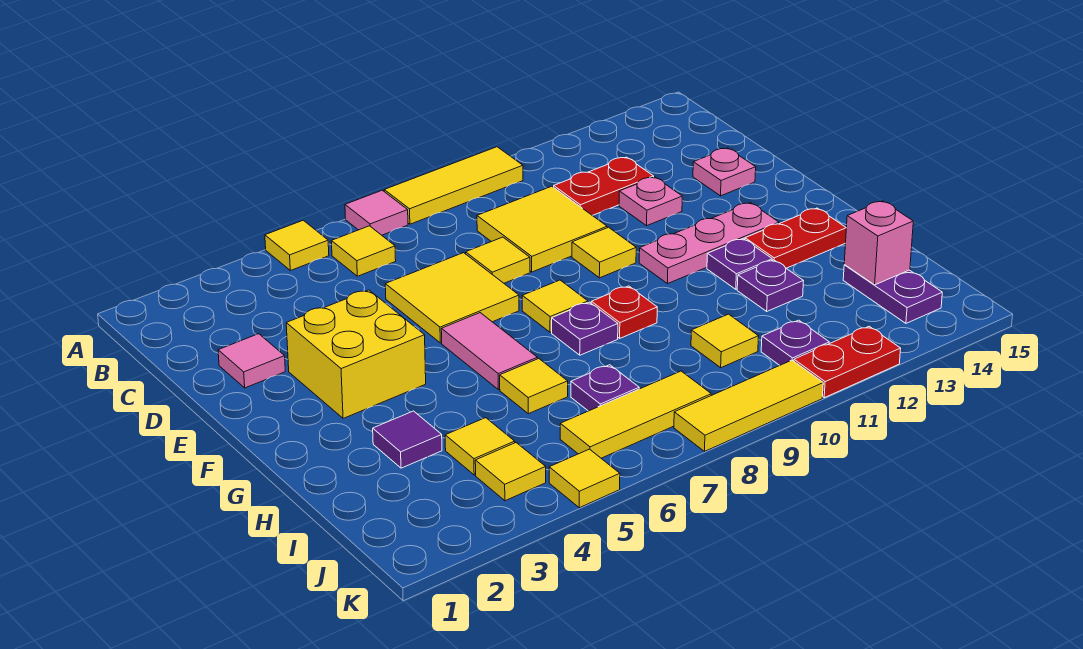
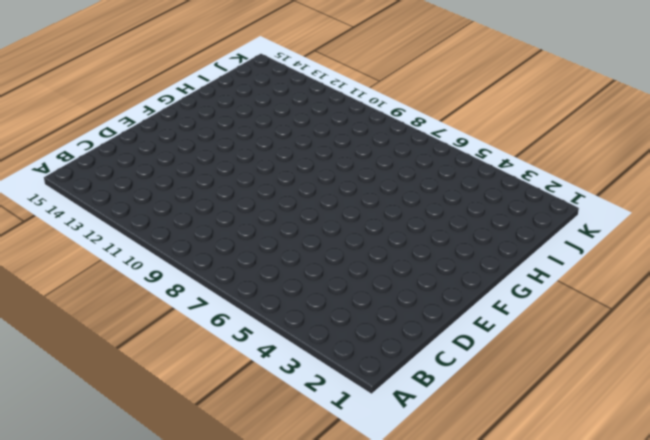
none -> yellow tile A5 level 1
none -> pink tile A7 level 1
none -> yellow tile A8:A10 level 1
none -> yellow tile B6 level 1

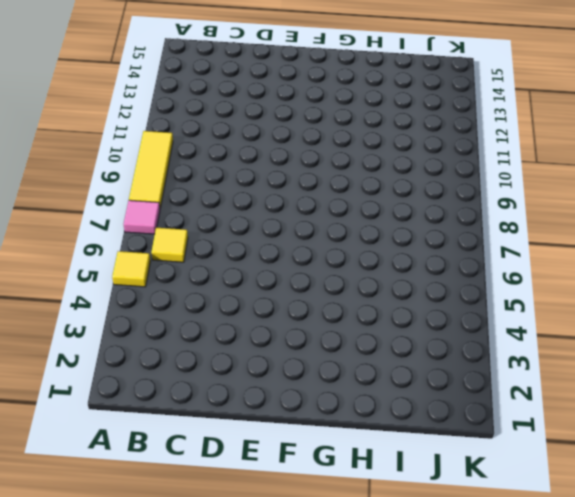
none -> yellow tile C9:D10 level 1
none -> red plate C11:C12 level 1
none -> pink tile D2 level 1
none -> yellow tile D6:E7 level 1

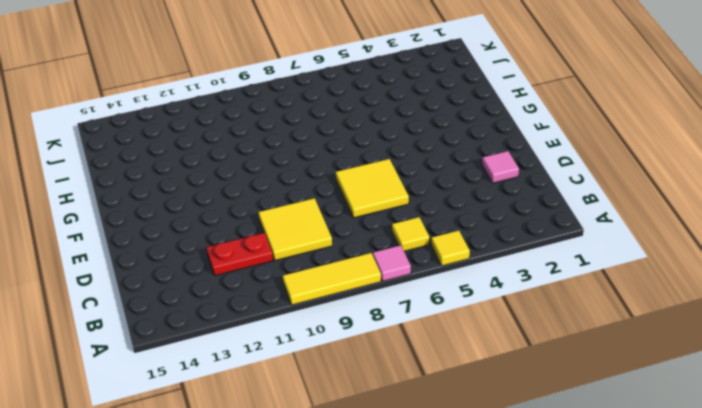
none -> yellow tile D8 level 1
none -> pink plate D12 level 1
none -> pink plate D14 level 1
none -> yellow brick E3:F4 level 1

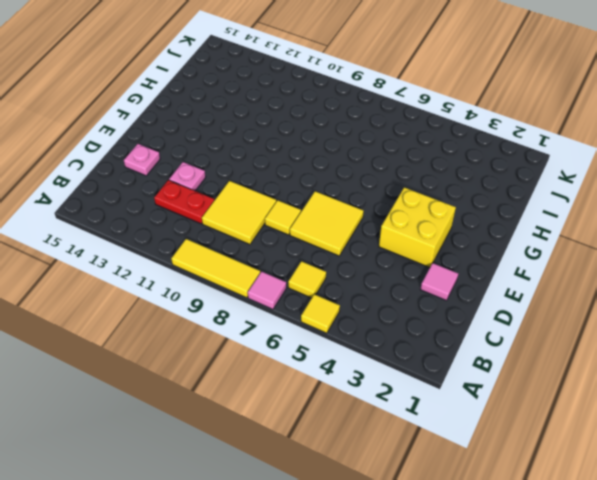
none -> yellow tile E10 level 1
none -> pink tile F6:G6 level 1
none -> yellow tile F8 level 1
none -> pink plate F11:F13 level 1

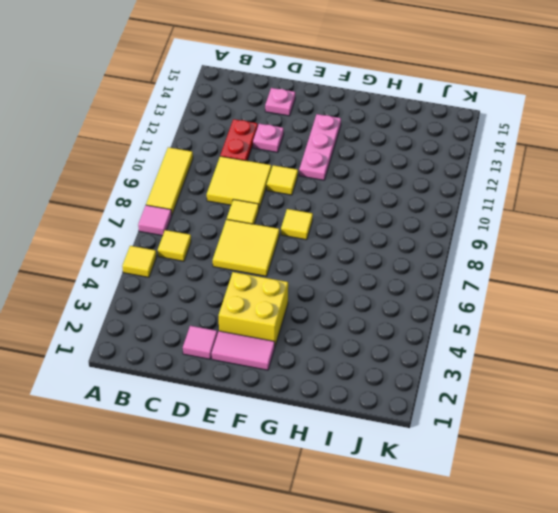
pink tile E2:F2 level 1 -> pink tile F6:G6 level 1
none -> purple plate G8 level 1
none -> red plate G9 level 1
none -> purple plate G12 level 1
none -> red plate G13:G14 level 1

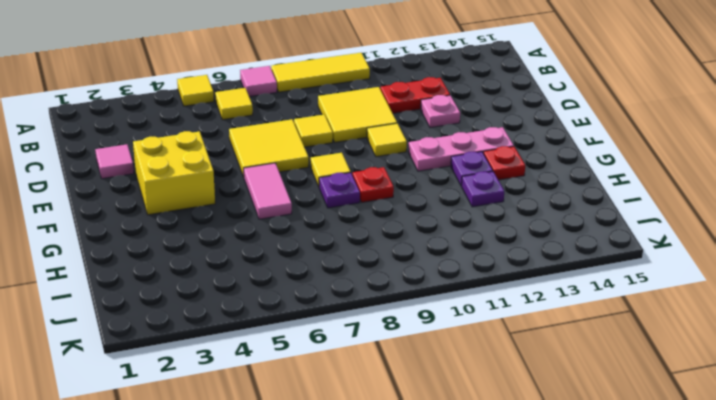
red plate G13 level 1 -> red plate G13:G14 level 1
none -> pink plate D14 level 1
none -> purple tile H3 level 1
none -> yellow tile H6 level 1
none -> yellow tile I4 level 1

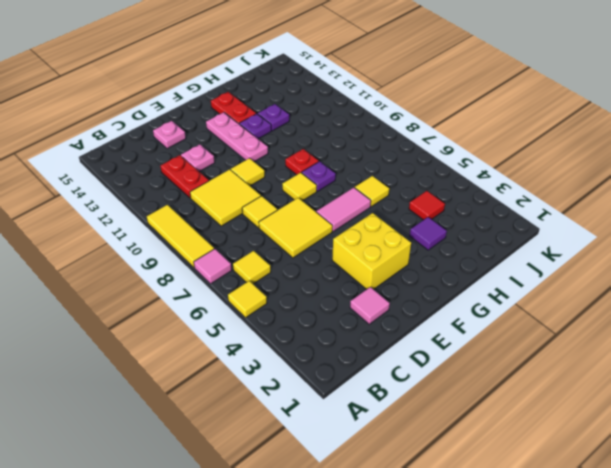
red tile I4 level 1 -> yellow tile I4 level 1
none -> purple plate I7 level 1
none -> yellow tile I10 level 1
none -> purple plate I14:J14 level 1
none -> yellow tile J4 level 1

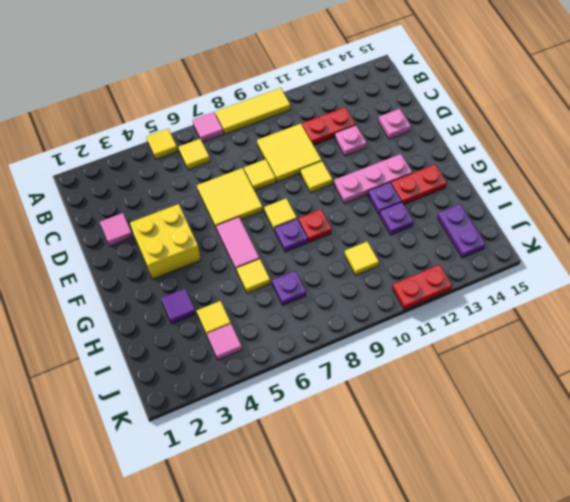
pink tile J4 level 1 -> yellow tile J4 level 1
none -> yellow tile J6:J8 level 1
none -> purple plate J11 level 1
none -> yellow tile K5 level 1
none -> yellow tile K8:K10 level 1

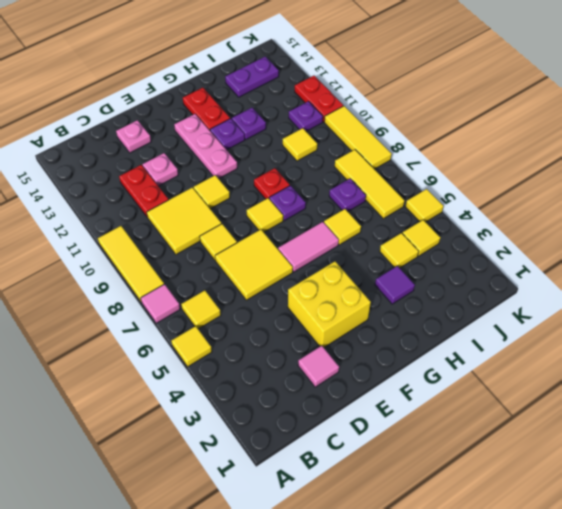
none -> pink brick I14 level 2

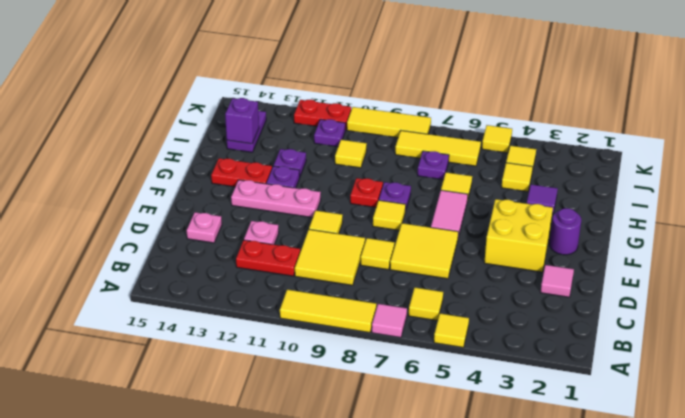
purple round brick F2 level 1 -> none
purple brick I14 level 2 -> pink brick I14 level 2

